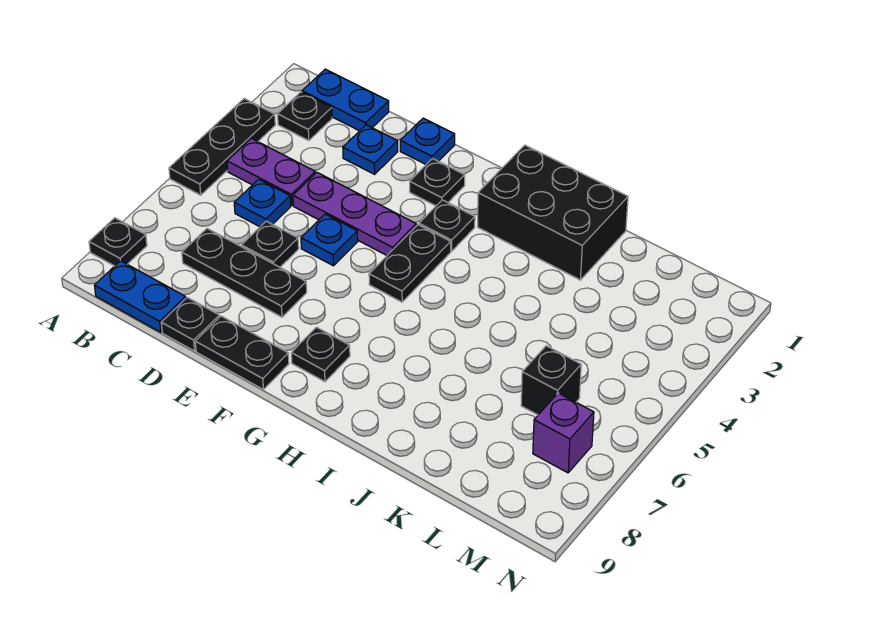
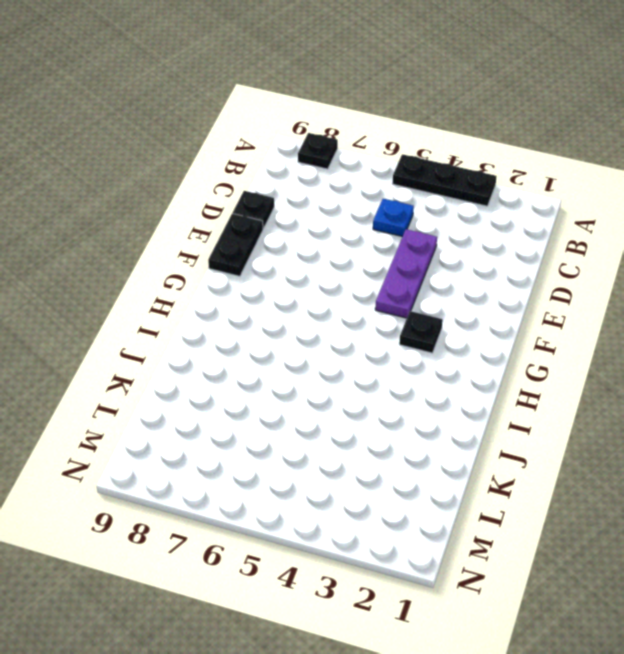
none -> blue plate B1:C1 level 1
none -> black plate B2 level 1
none -> purple plate B4:C4 level 1

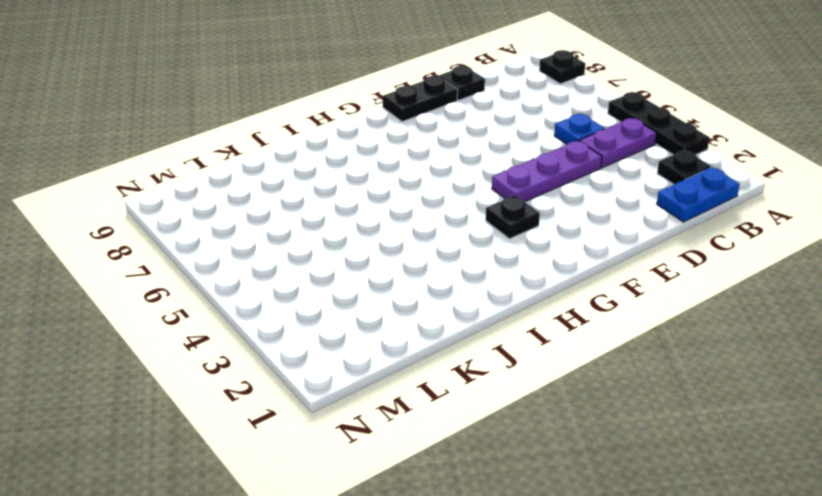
none -> blue plate B9:C9 level 1
none -> black plate C7:E7 level 1
none -> blue plate D2 level 1

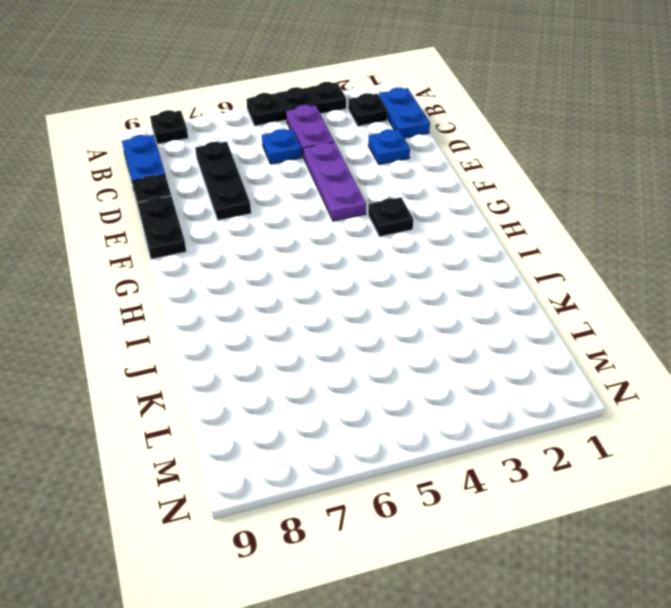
none -> black plate D6 level 1
none -> blue plate E1 level 1
none -> blue plate E5 level 1

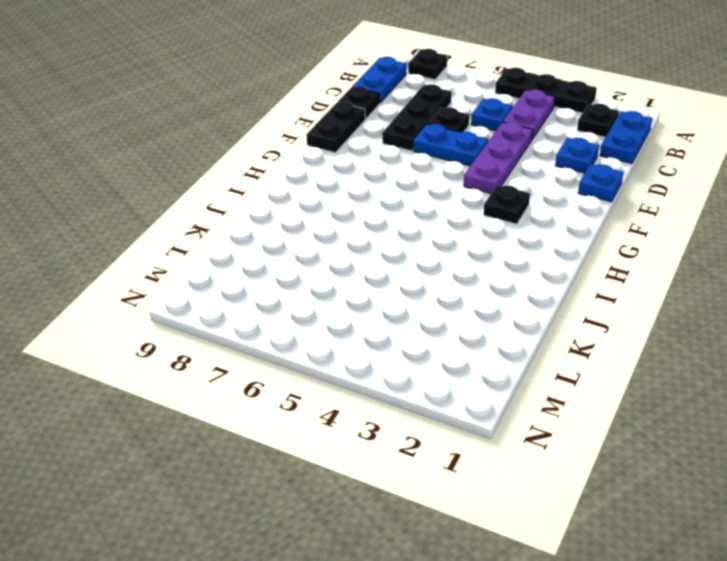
blue plate E5:E6 level 1 -> blue plate E5 level 1
none -> black plate F2 level 1
none -> black plate G4:G5 level 1
none -> black plate G8 level 1

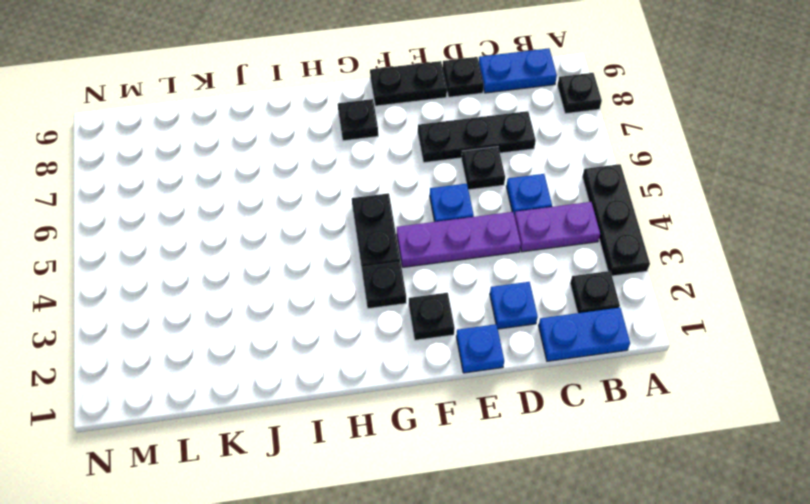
none -> black brick H1:J2 level 1
none -> black brick L6 level 1
none -> purple brick M7 level 1

